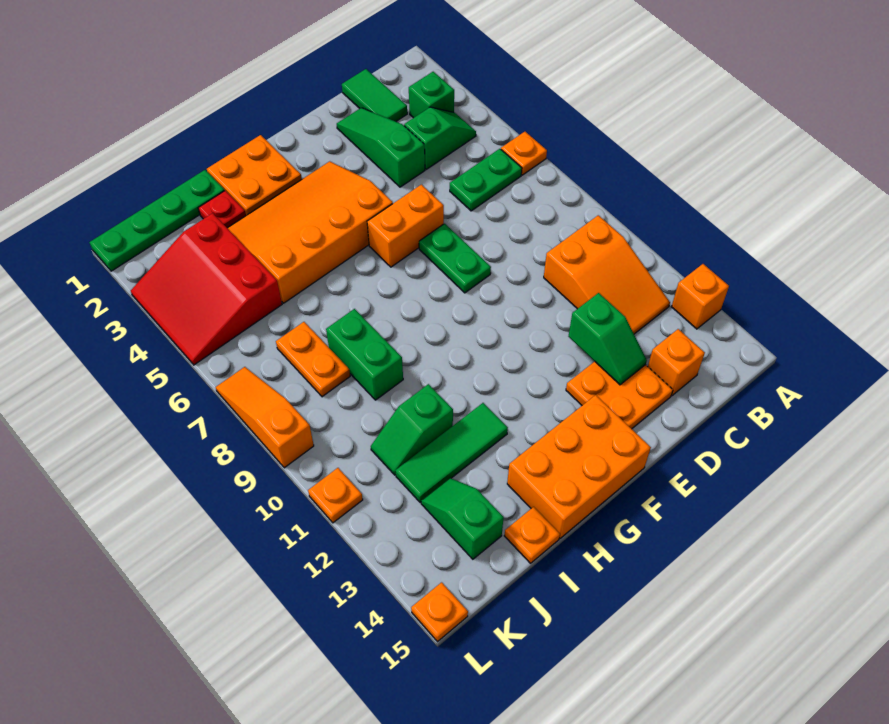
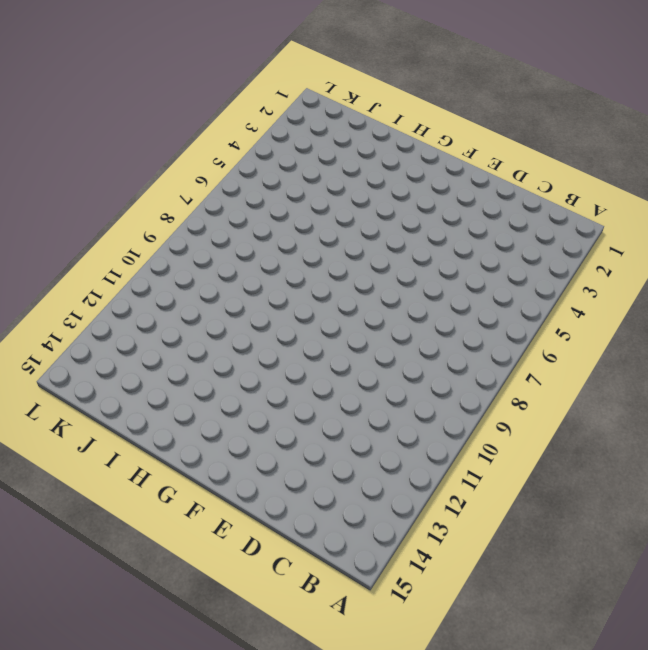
none -> orange plate A6 level 1
none -> orange brick A13 level 1
none -> green brick B3 level 1

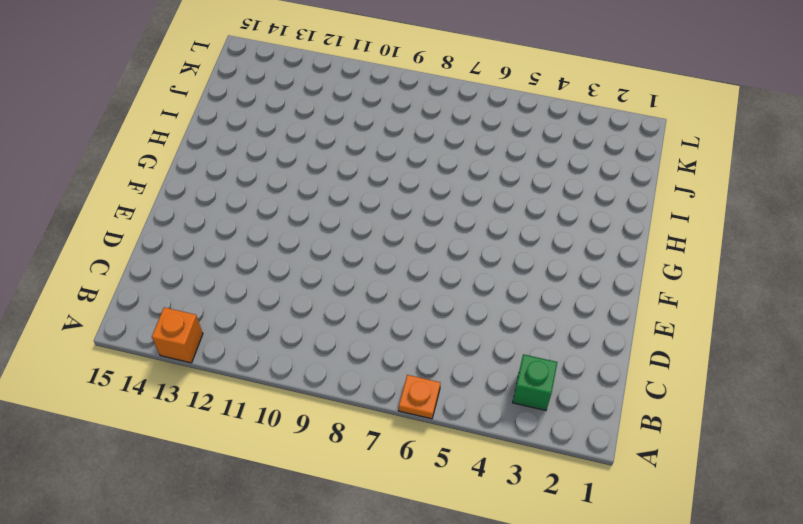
none -> green slope B4:C4 level 1 top C
none -> green plate B6:C6 level 1
none -> orange slope B10:C12 level 1 top 10

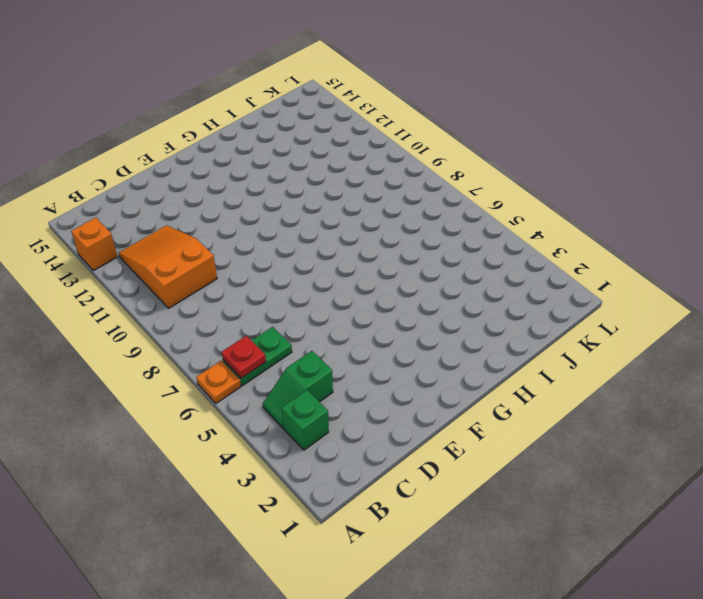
red plate B6 level 2 -> red plate I2 level 1
none -> green tile C1:C2 level 1
none -> orange brick C14 level 1
none -> green slope D2:D4 level 1 top 4

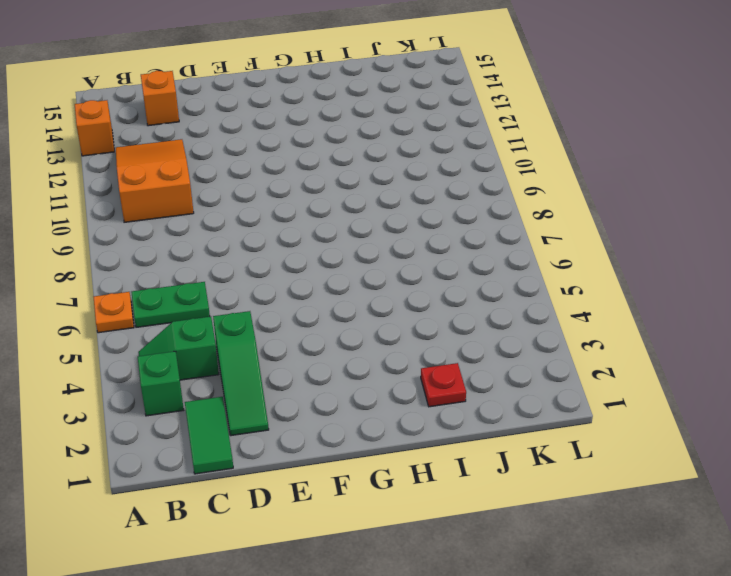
none -> orange plate D13:E14 level 1
none -> orange brick E6:F6 level 1
none -> green plate E7:E8 level 1

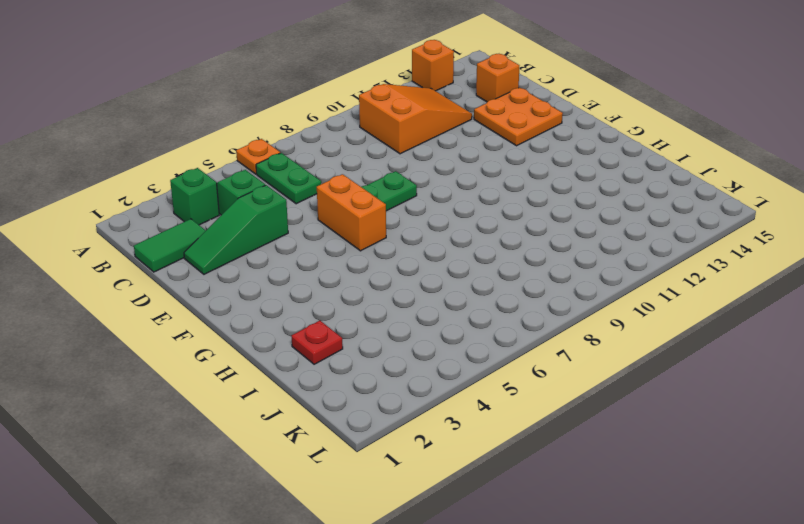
none -> orange slope F3:I5 level 1 top 5
none -> orange brick F14:H15 level 1
none -> orange plate G1:H2 level 1

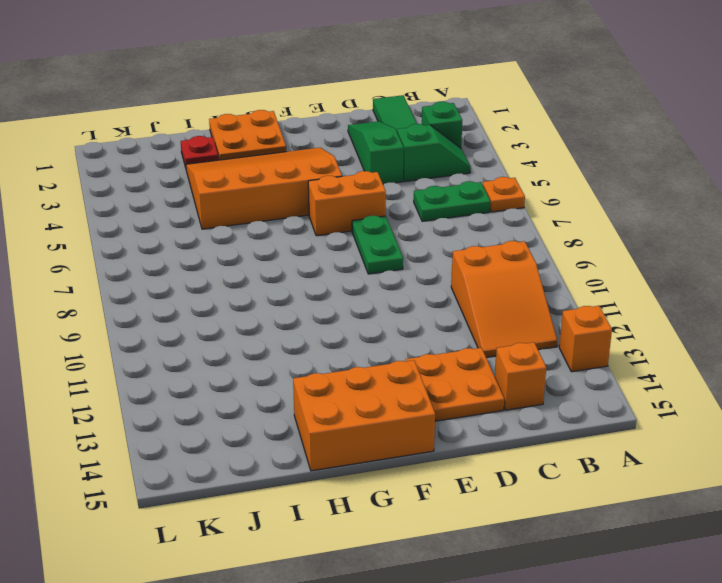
none -> green tile H12:J12 level 1
none -> green plate I1:L1 level 1
none -> green brick I8:I9 level 1

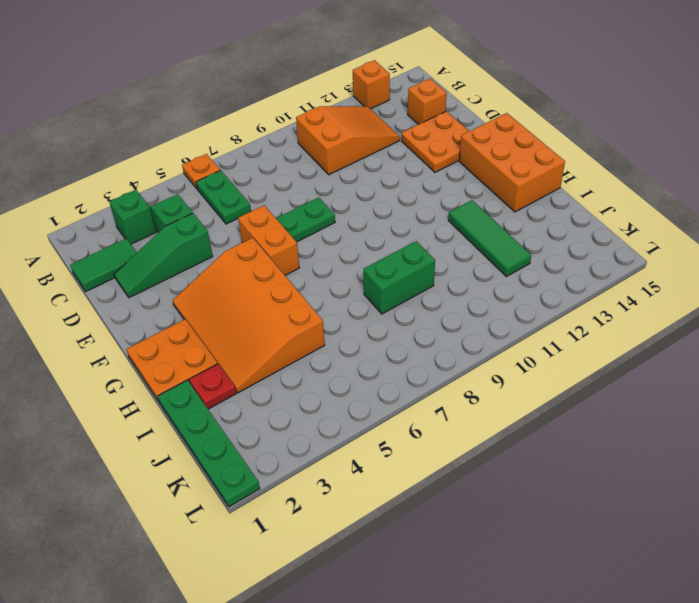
none -> green slope I11:J11 level 1 top I
none -> orange plate I15 level 1
none -> red slope J3:L5 level 1 top J

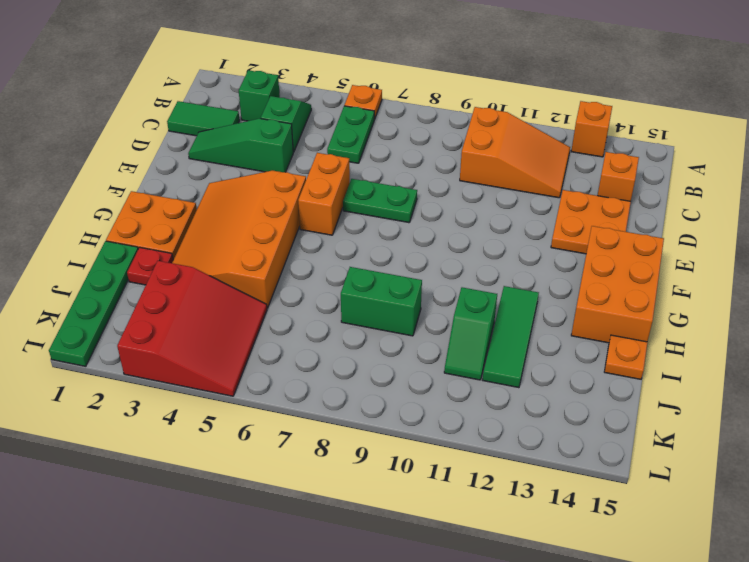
red slope J3:L5 level 1 top 3 -> red slope J3:L5 level 1 top J
none -> orange plate J7:J8 level 1
none -> green slope J13:J14 level 1 top 14
none -> orange slope L7:L9 level 1 top 9

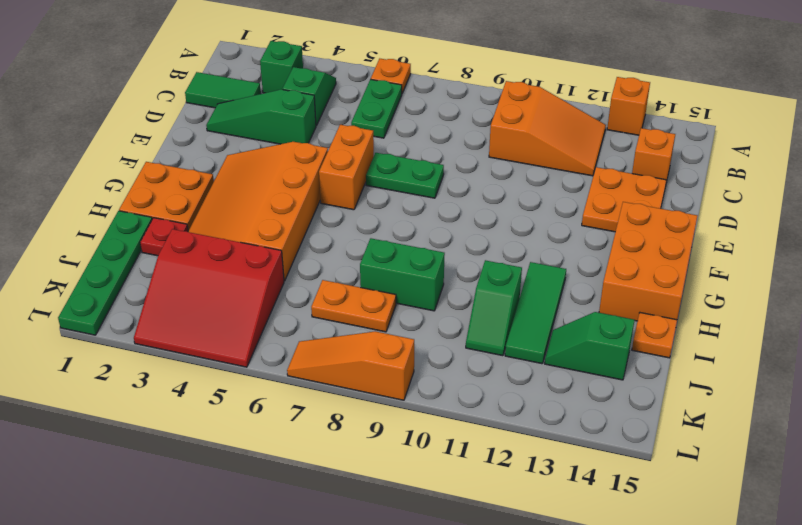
none -> orange plate L11 level 1
none -> orange plate L15 level 1
none -> green slope D12:D13 level 2 top 12

